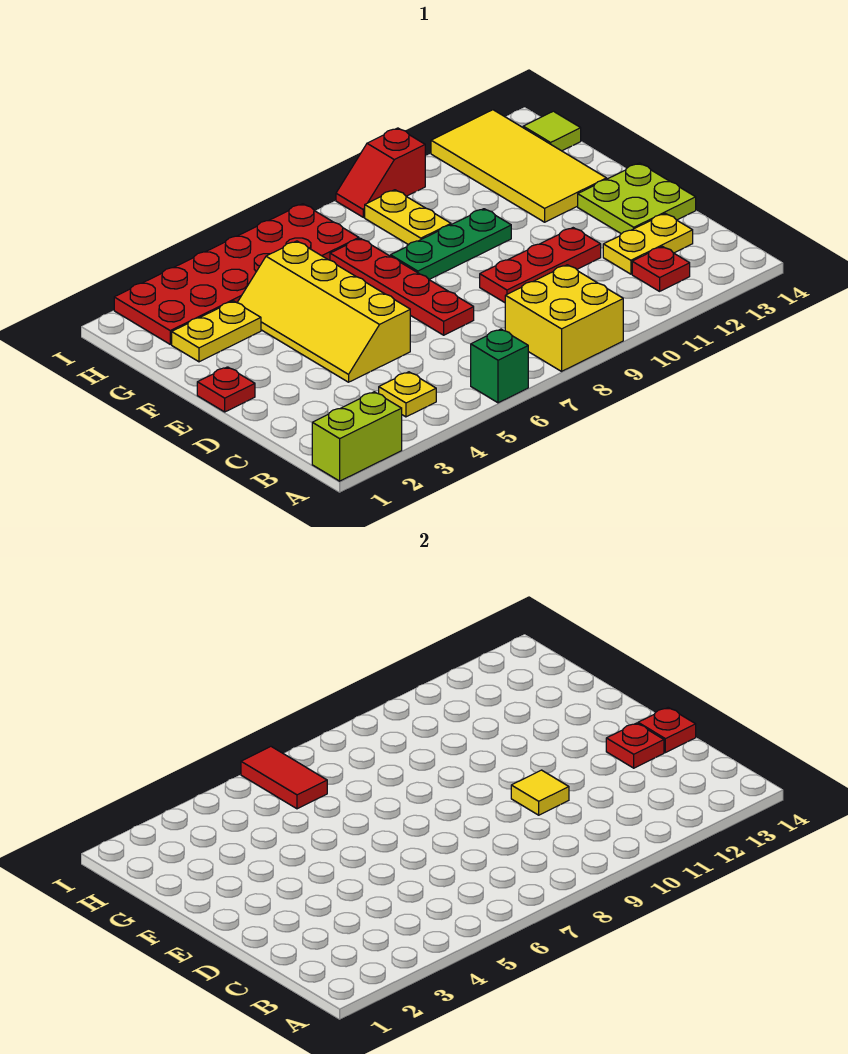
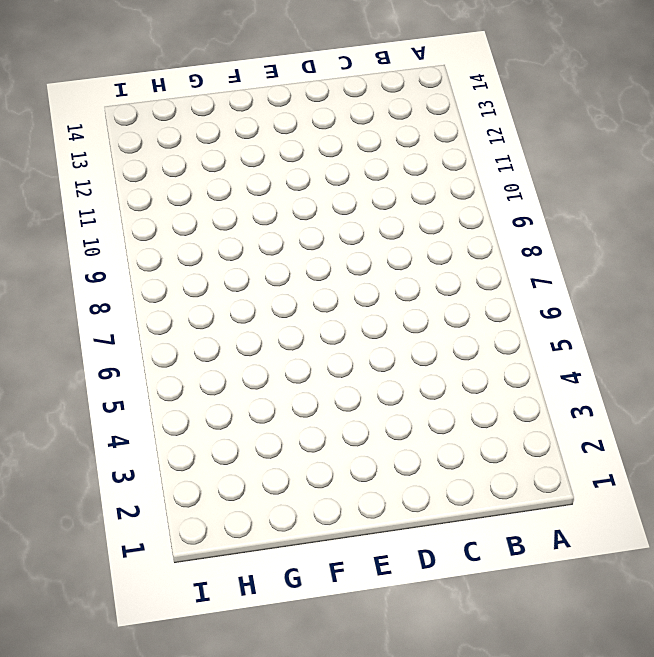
none -> lime brick A1:A2 level 1
none -> green brick A6 level 1
none -> yellow brick A8:B9 level 1

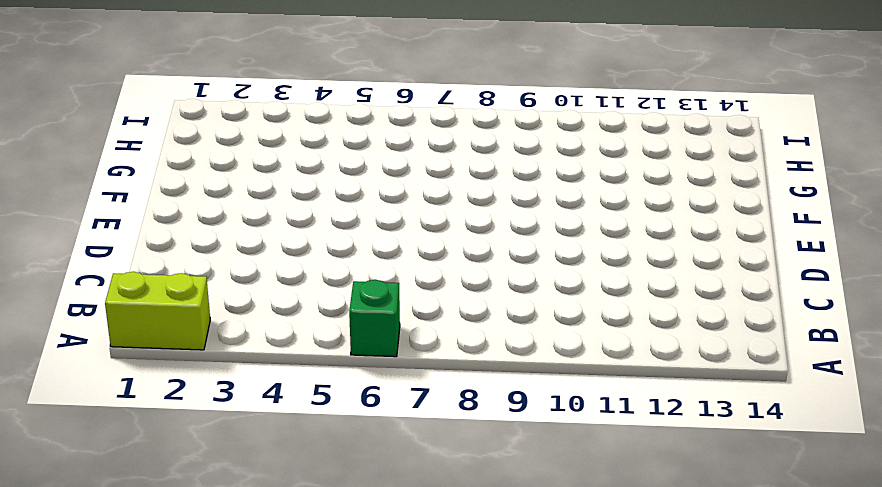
none -> yellow brick A8:B9 level 1
none -> yellow plate B4 level 1
none -> red plate B12 level 1

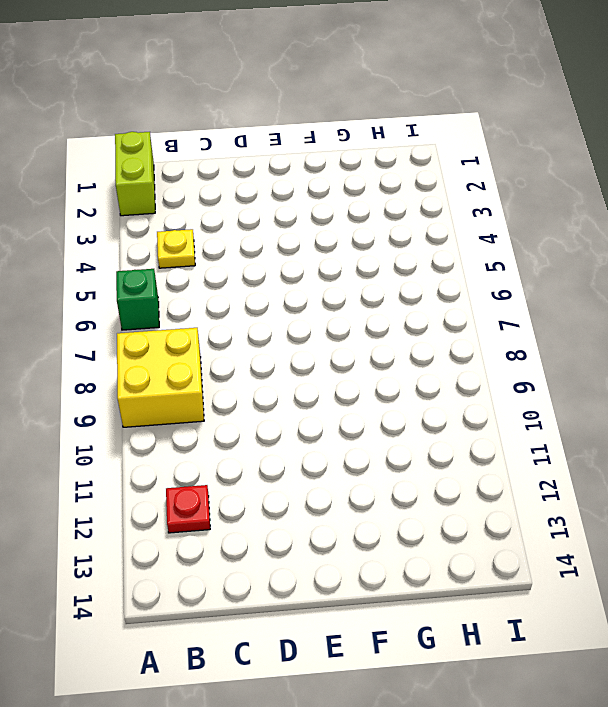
none -> yellow plate C12:C13 level 1
none -> yellow slope D4:G5 level 1 top 5
none -> red plate D7:G7 level 1

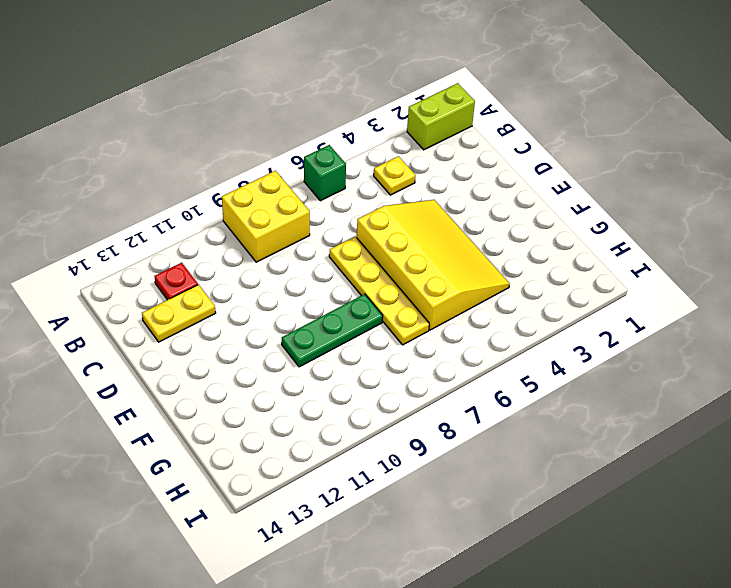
yellow slope D4:G6 level 1 top 6 -> yellow slope D4:G5 level 1 top 5
yellow plate D7:G7 level 1 -> red plate D7:G7 level 1
none -> red plate D9:D11 level 1
none -> lime plate D13:E14 level 1
none -> red plate E1 level 1

